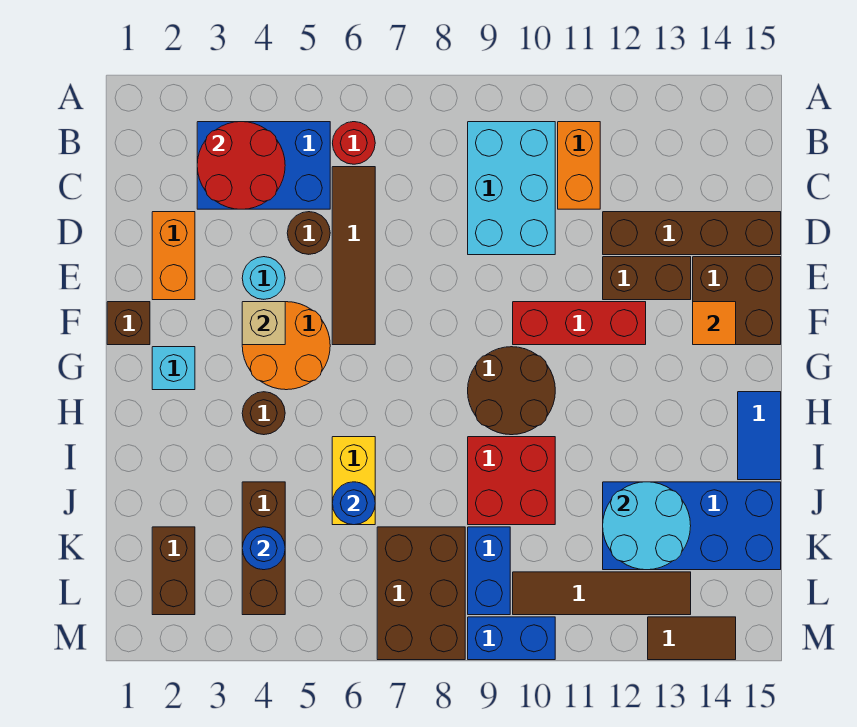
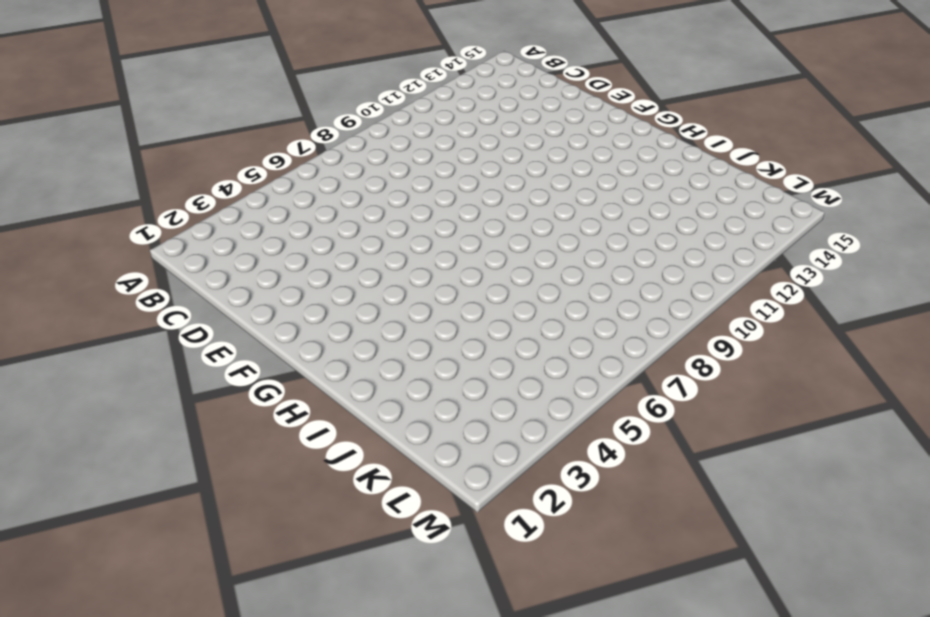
none -> blue brick B3:C5 level 1
none -> red round brick B6 level 1
none -> cyan brick B9:D10 level 1
none -> orange brick B11:C11 level 1

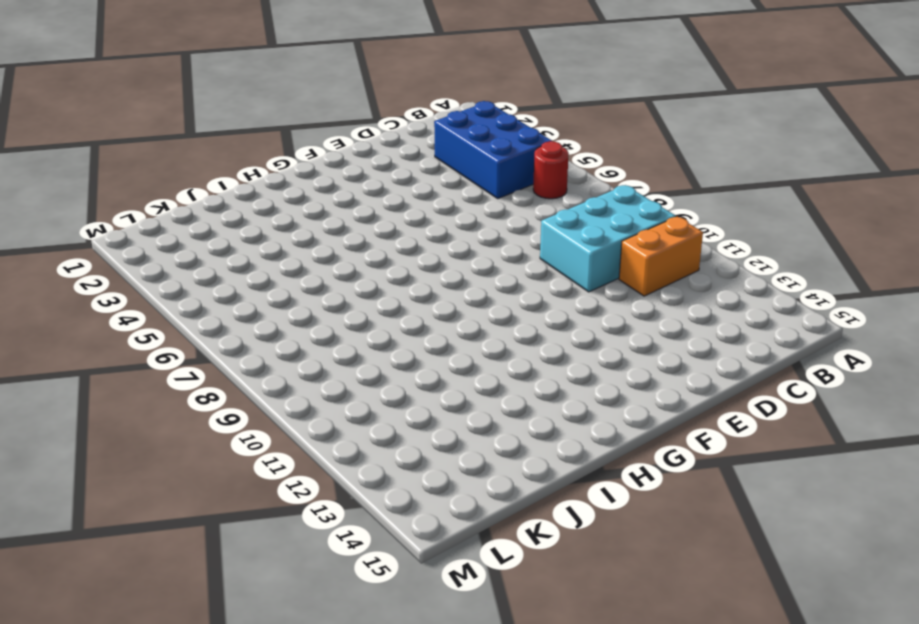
none -> brown tile C6:F6 level 1
none -> orange brick D2:E2 level 1
none -> brown round brick D5 level 1
none -> brown brick D12:D15 level 1

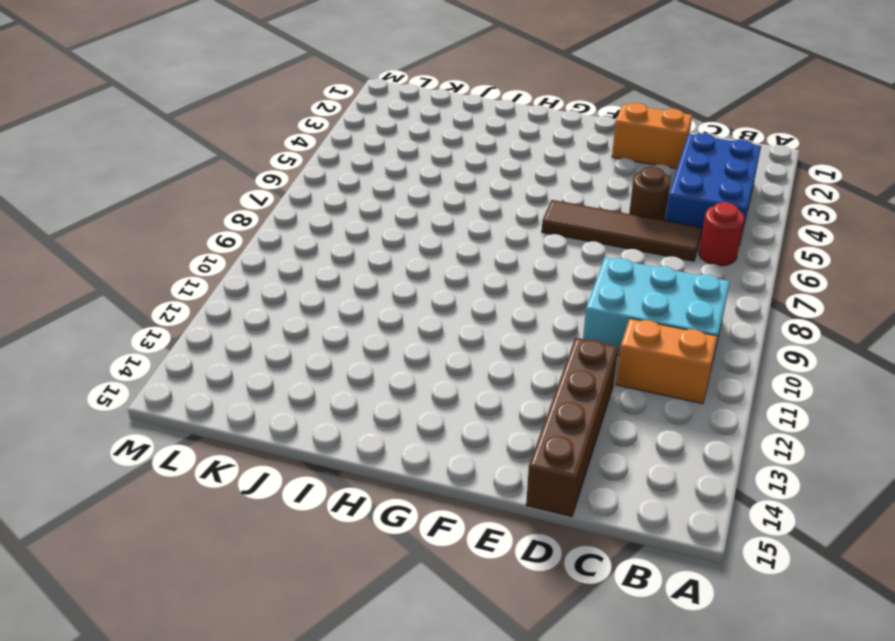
none -> cyan round brick E4 level 1
none -> brown brick E12:E13 level 1
none -> brown brick E14:F15 level 1
none -> brown brick F1 level 1

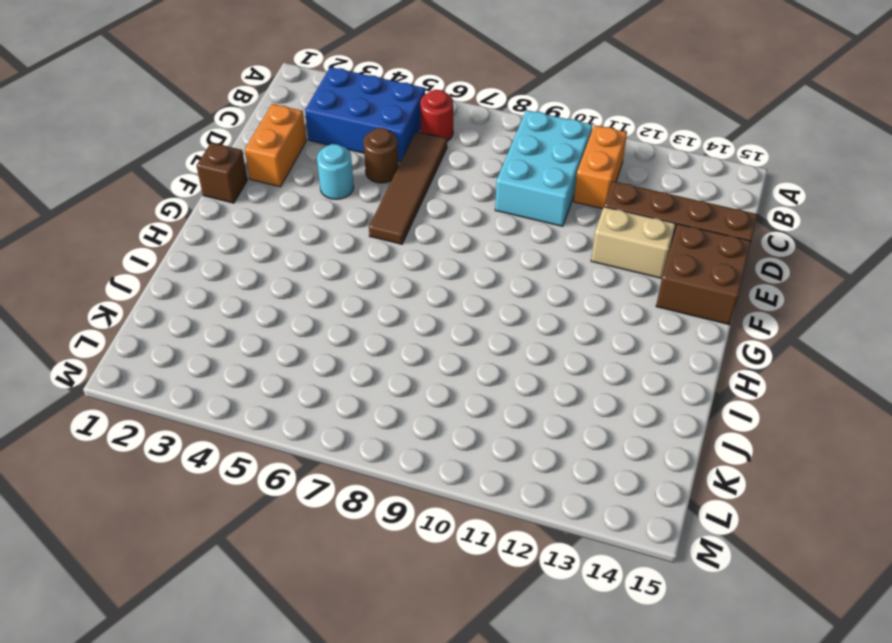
tan brick E12:E13 level 1 -> brown brick E12:E13 level 1
none -> orange round brick F4:G5 level 1
none -> red brick F10:F12 level 1
none -> cyan brick G2 level 1
none -> brown round brick G9:H10 level 1

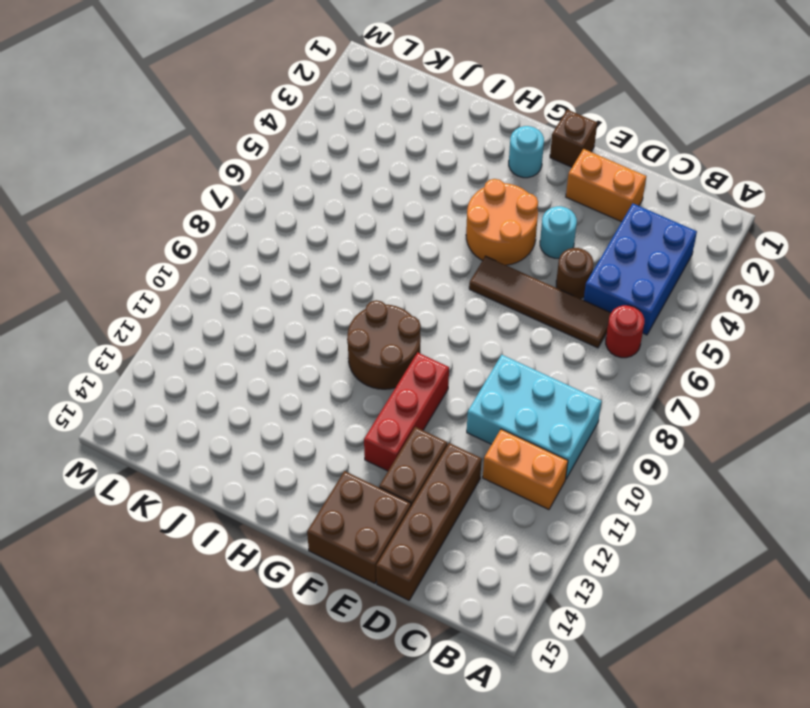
cyan round brick G2 level 1 -> cyan brick G2 level 1
none -> brown round brick H4 level 1
none -> blue tile H15:I15 level 1
none -> yellow brick I6:J6 level 1
none -> red brick I9:J10 level 1

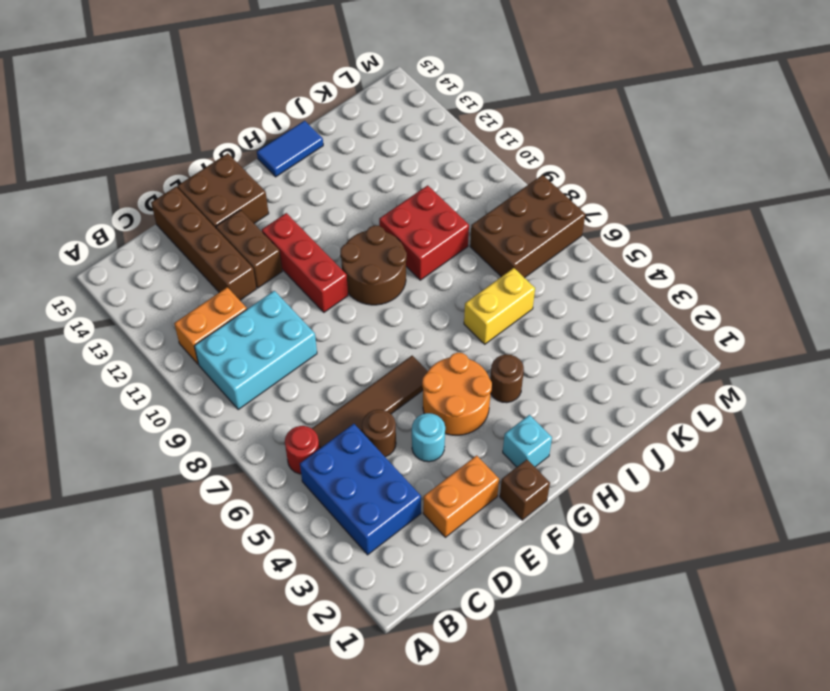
none -> brown brick J4:L4 level 1
none -> blue brick J12:K15 level 1
none -> brown brick K2:L2 level 1
none -> blue brick K9:L9 level 1

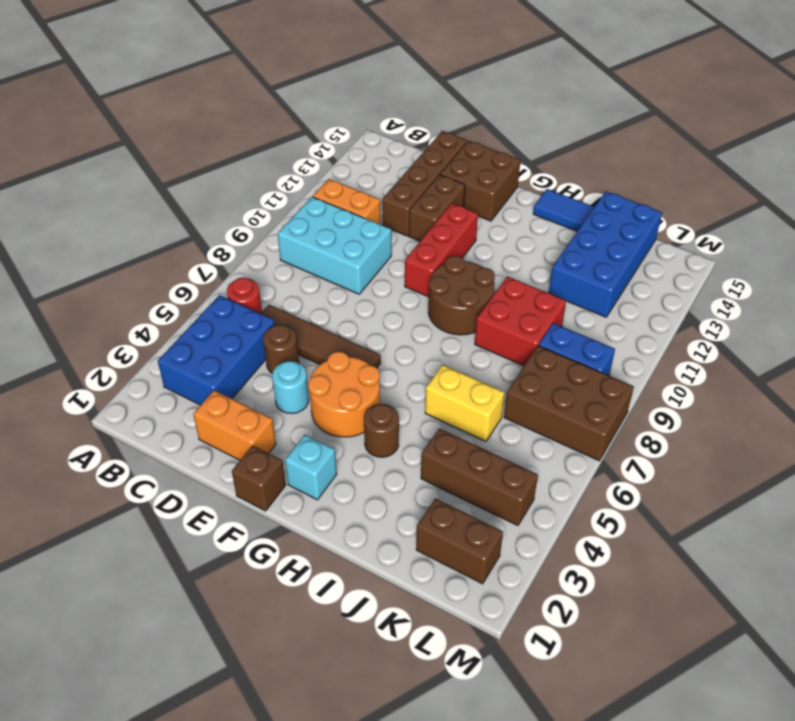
none -> brown tile L10:L13 level 1
none -> blue brick M9:M10 level 1
none -> brown tile M13:M14 level 1
none -> red round brick B3:C4 level 2

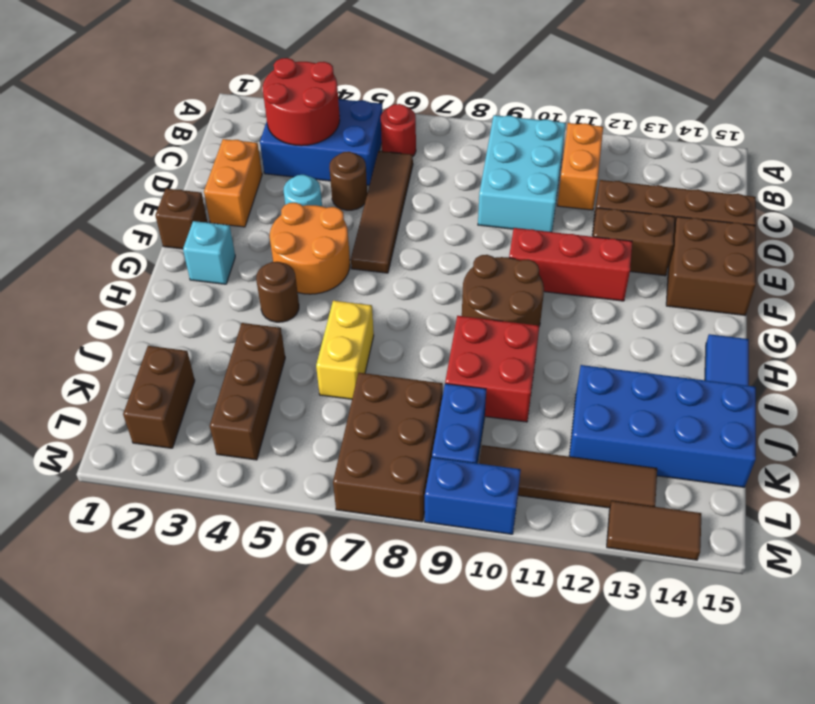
none -> tan brick F4 level 2
none -> orange tile F14 level 2
none -> blue round brick J6 level 2
none -> cyan round brick J12:K13 level 2

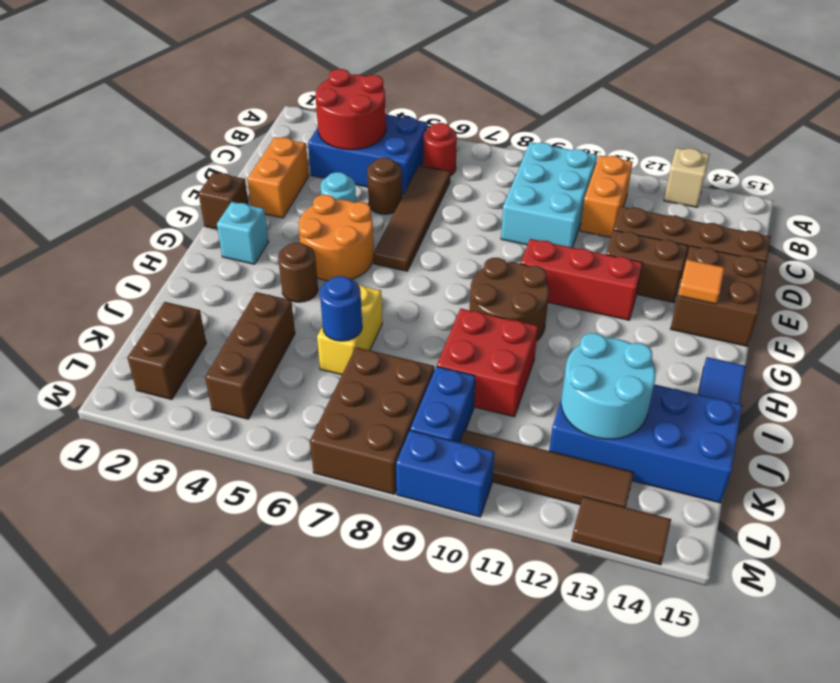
tan brick A13 level 1 -> tan brick F4 level 2
none -> blue round brick K4 level 2

